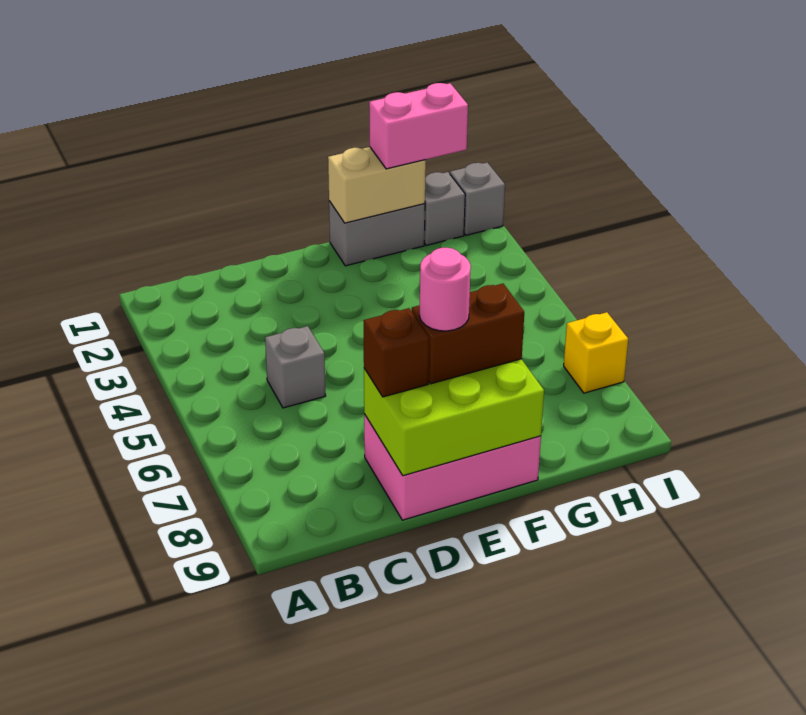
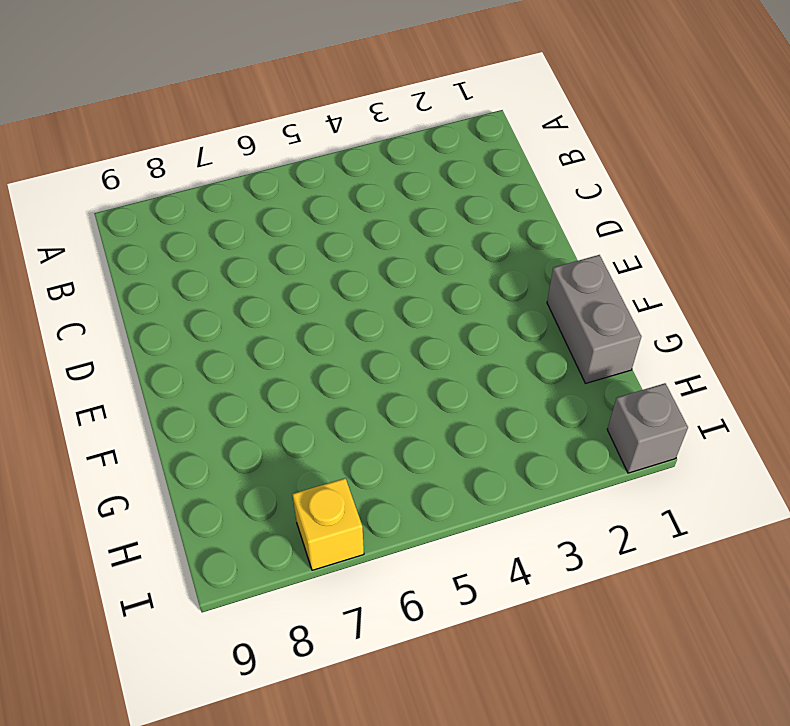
none -> grey brick C5 level 1
none -> pink brick D8:F9 level 1
none -> grey brick H1 level 1

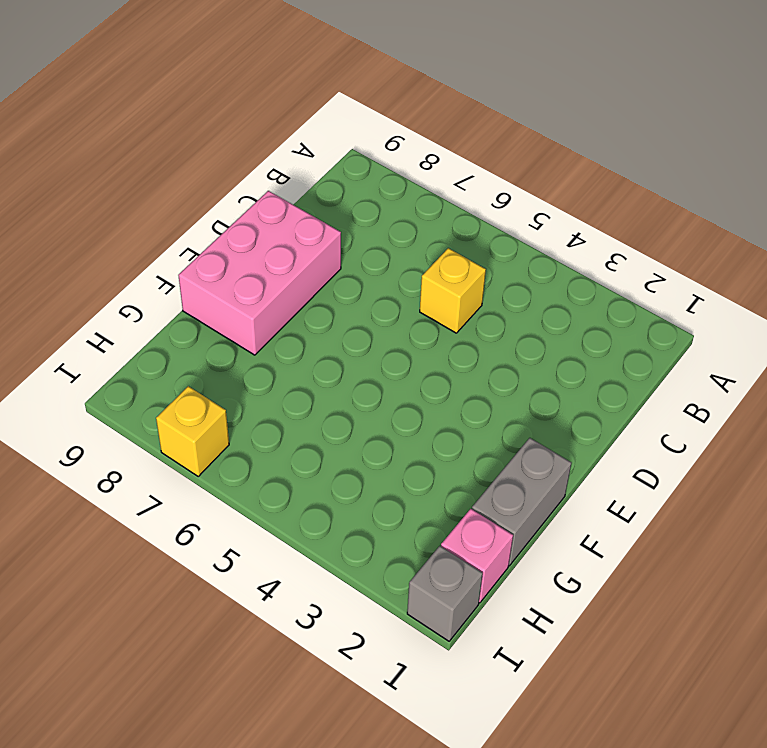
yellow brick C5 level 1 -> grey brick C5 level 1
pink brick H1 level 1 -> grey brick H1 level 1
none -> lime brick D8:F9 level 2
none -> tan brick F1:G1 level 2
none -> brown brick D8 level 3

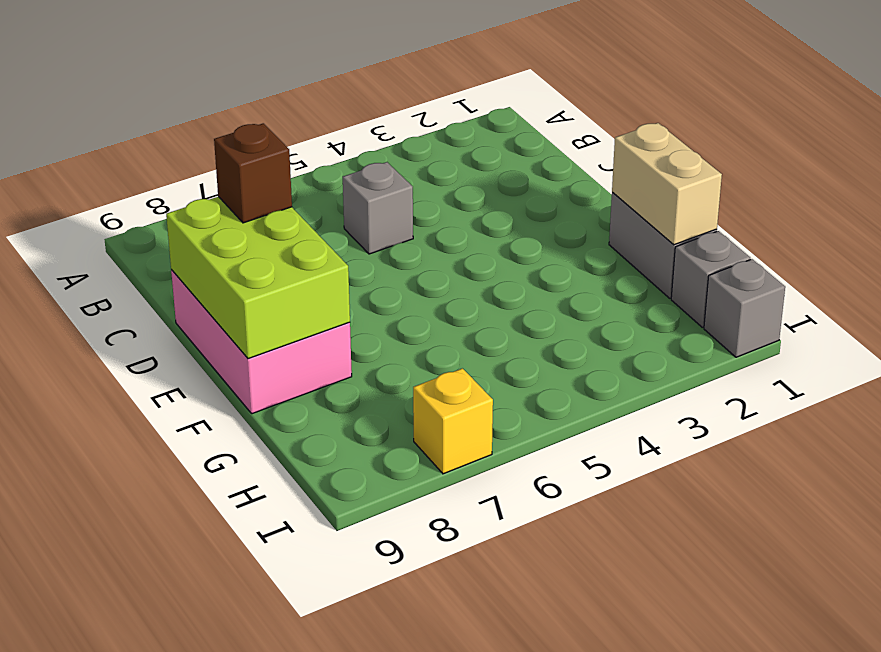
none -> brown brick E8:F8 level 3
none -> pink brick G1:H1 level 3
none -> pink round brick E8 level 4

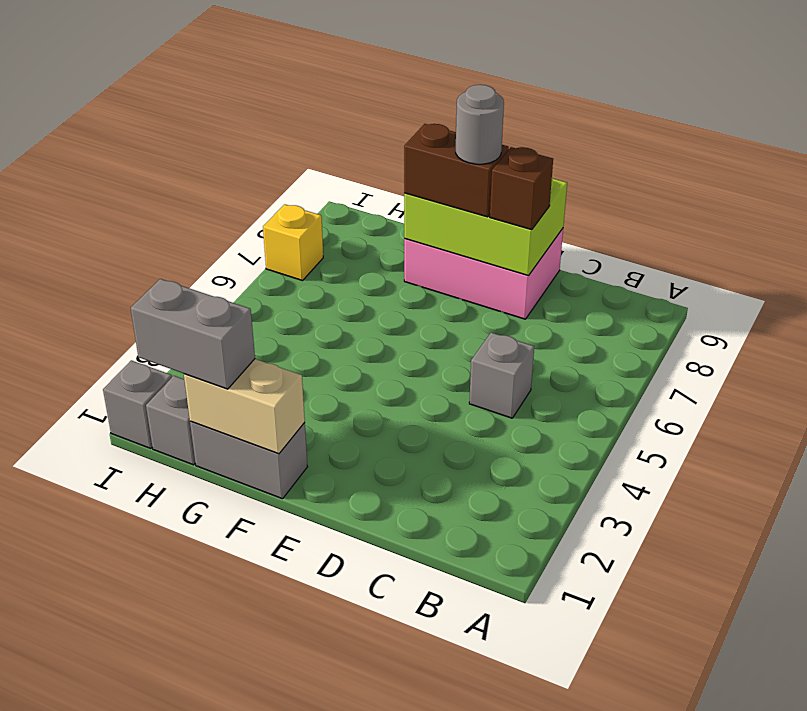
grey round brick E8 level 4 -> pink round brick E8 level 4
grey brick G1:H1 level 3 -> pink brick G1:H1 level 3

